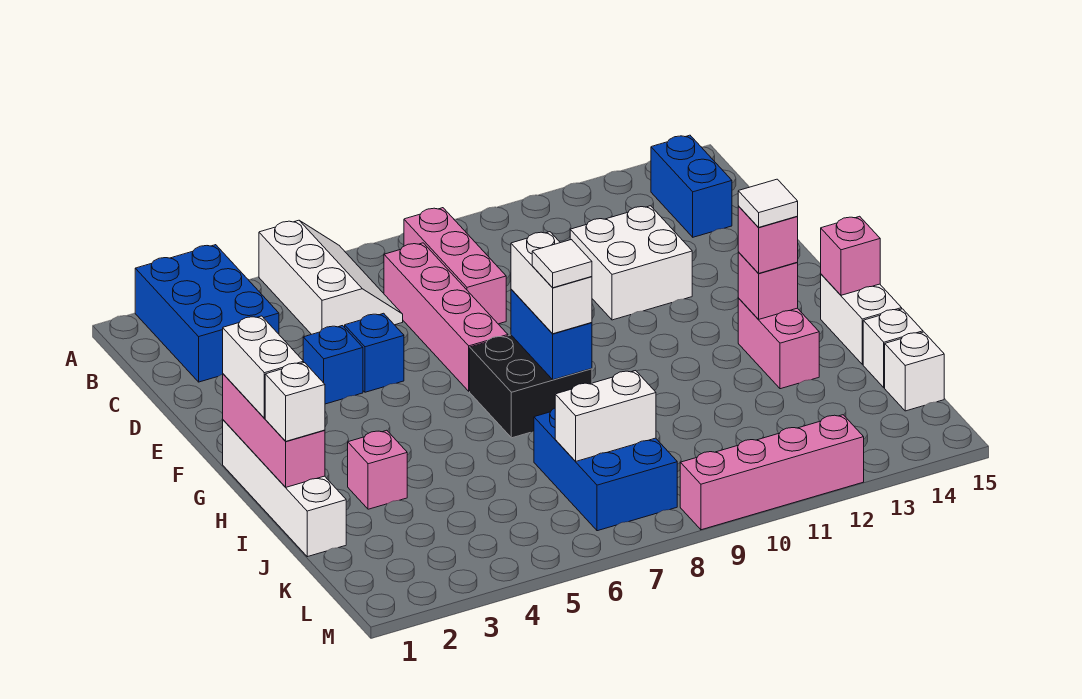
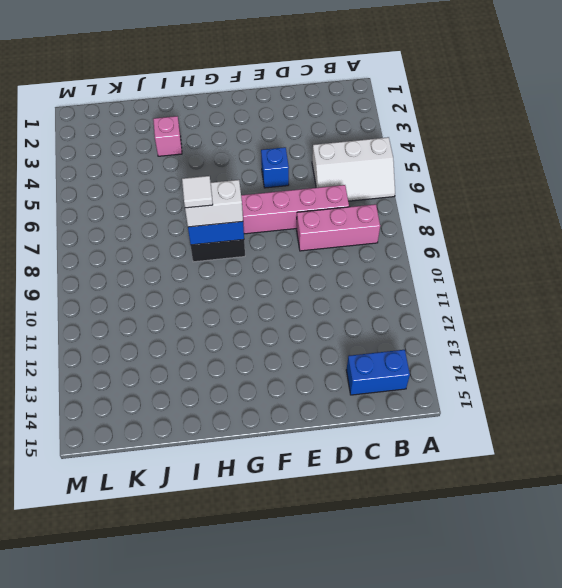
none -> blue brick A2:C3 level 1
none -> white brick D11:E12 level 1
none -> blue brick E4 level 1

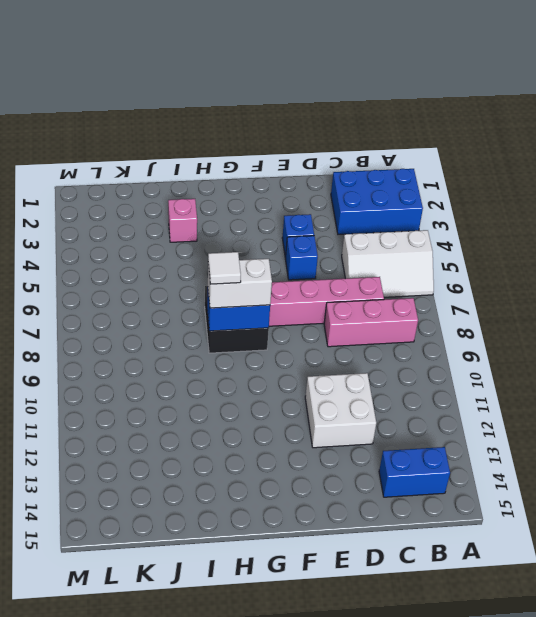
none -> white brick G1:J1 level 1
none -> pink brick H13:I13 level 1
none -> white brick H15:I15 level 1

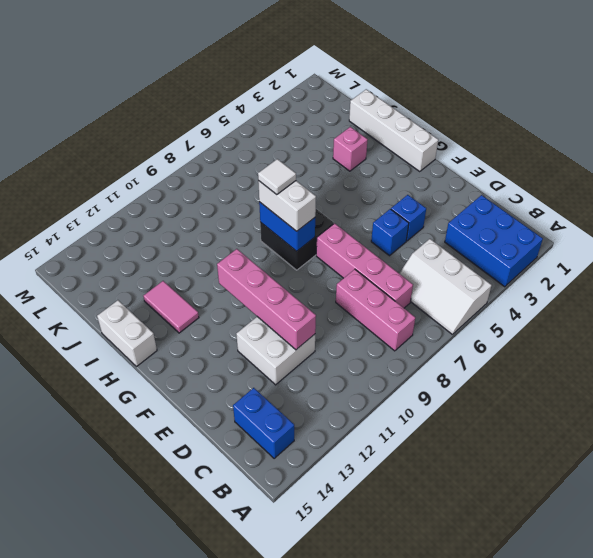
pink brick D11:G11 level 2 -> pink brick M9:M12 level 1
pink tile H13:I13 level 1 -> pink brick H13:I13 level 1
none -> blue brick J7:L8 level 1
none -> white brick J15 level 1
none -> white brick K15 level 1

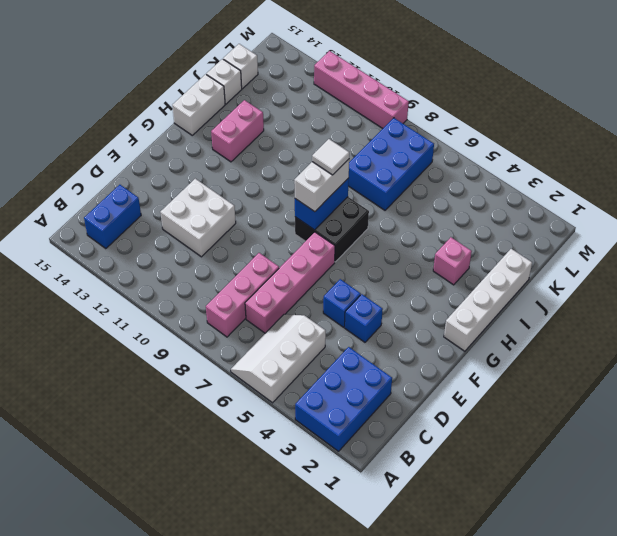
none -> pink brick G1:I1 level 2
none -> pink brick H13 level 2
none -> pink brick H15 level 2

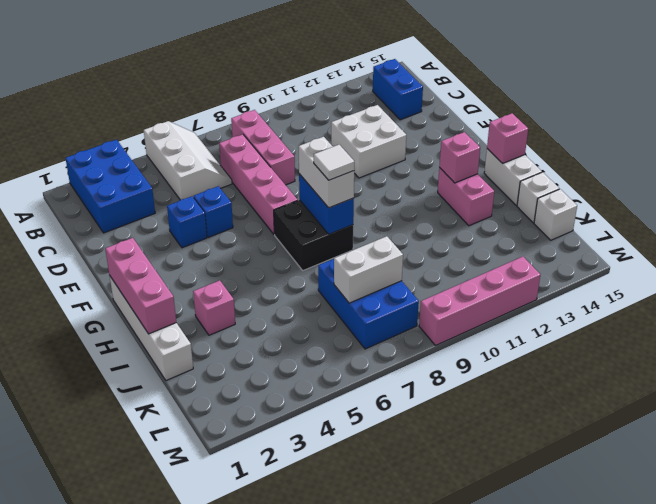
none -> white brick G1:H1 level 3
none -> pink brick H13 level 3
none -> white brick I1 level 3

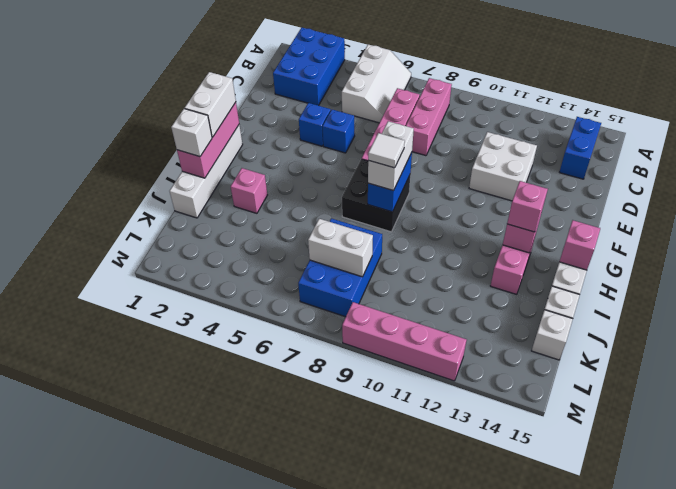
none -> white tile H13 level 4

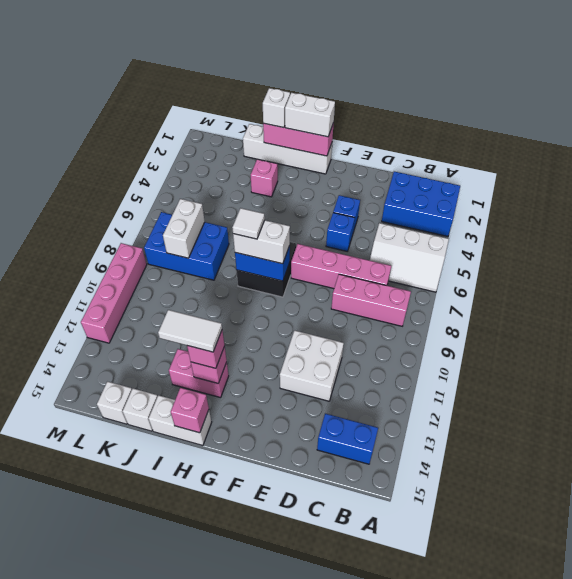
white tile H13:I13 level 4 -> white tile H13 level 4

